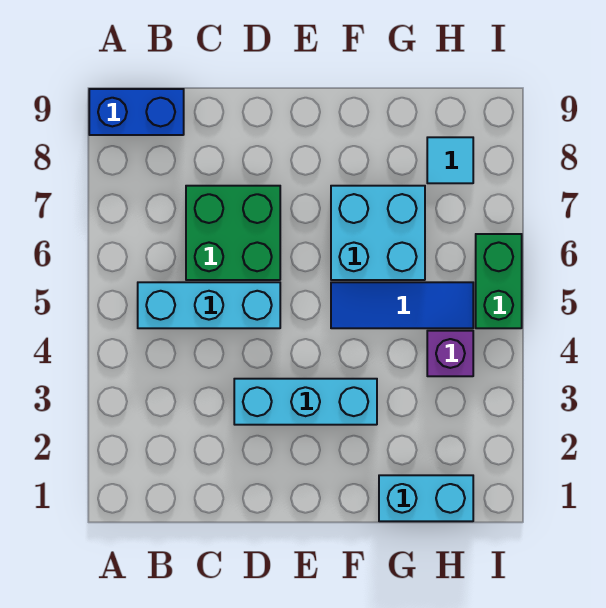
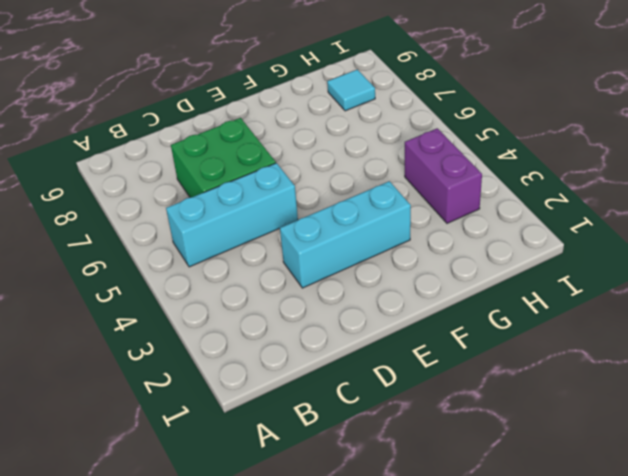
purple brick H3:H4 level 1 -> purple brick H4 level 1
none -> blue brick A9:B9 level 1
none -> blue tile F5:H5 level 1

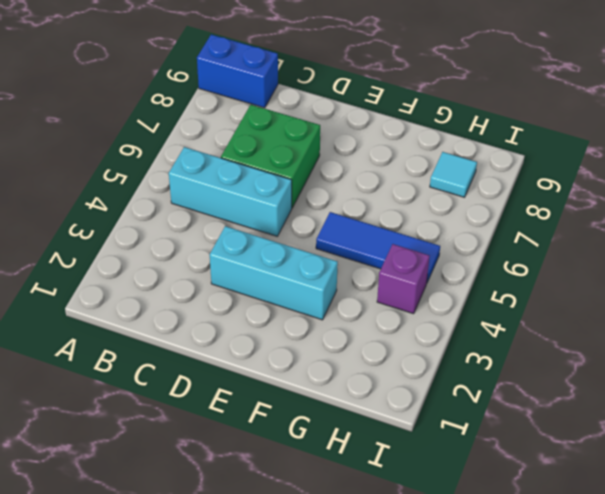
none -> cyan brick F6:G7 level 1
none -> cyan brick G1:H1 level 1

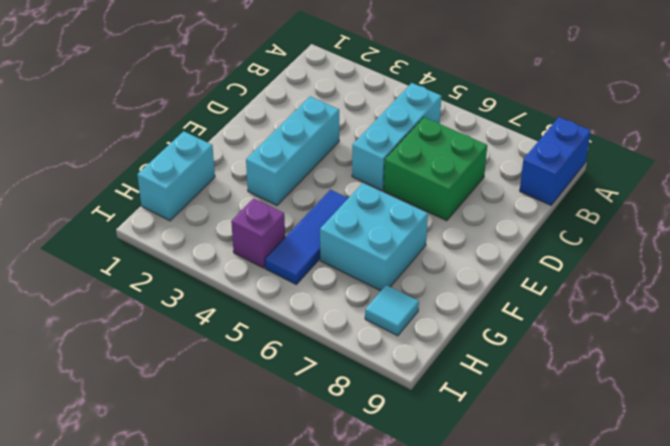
none -> green brick I5:I6 level 1

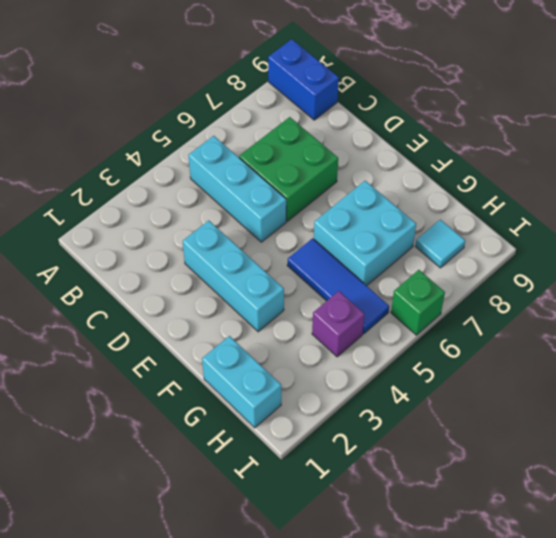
green brick I6 level 1 -> green brick I5:I6 level 1

